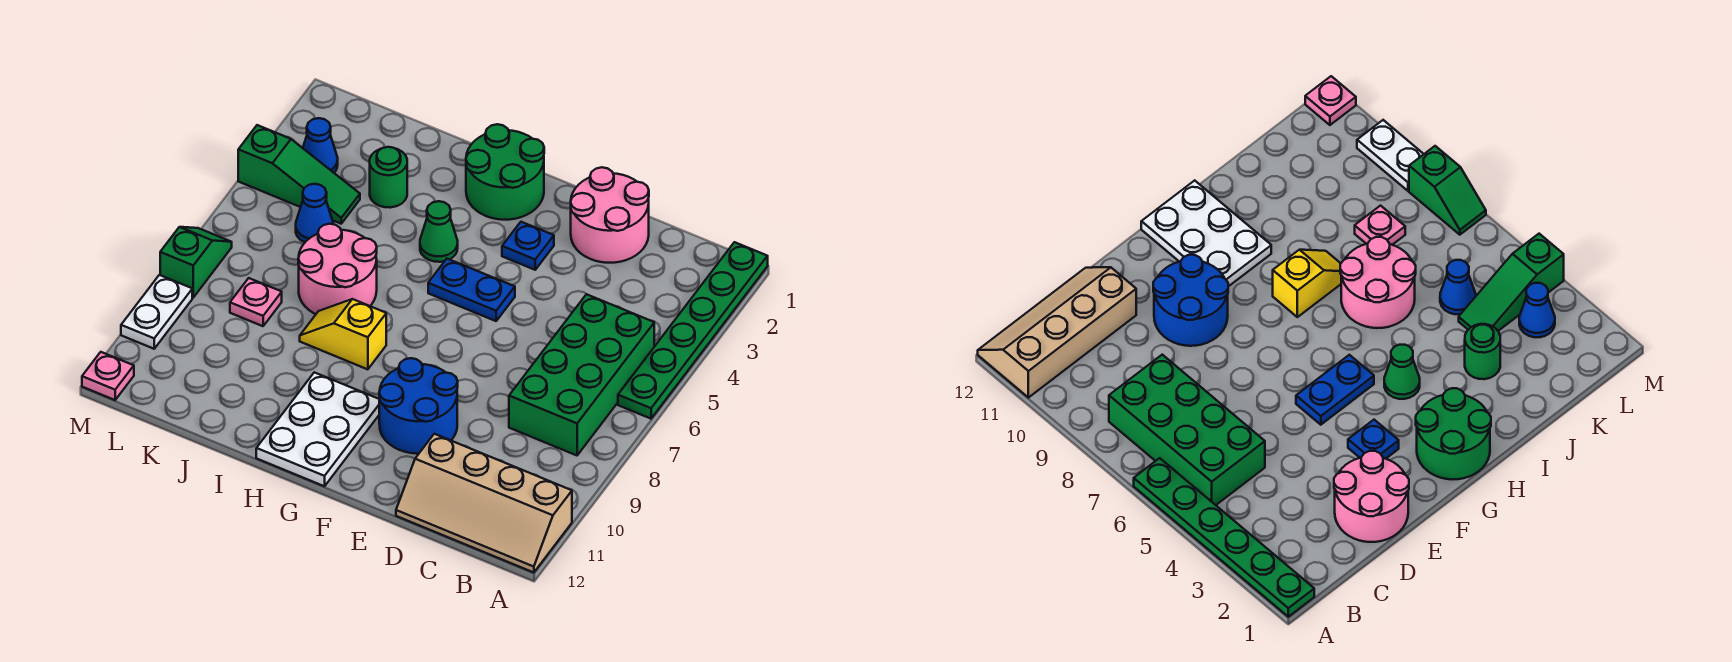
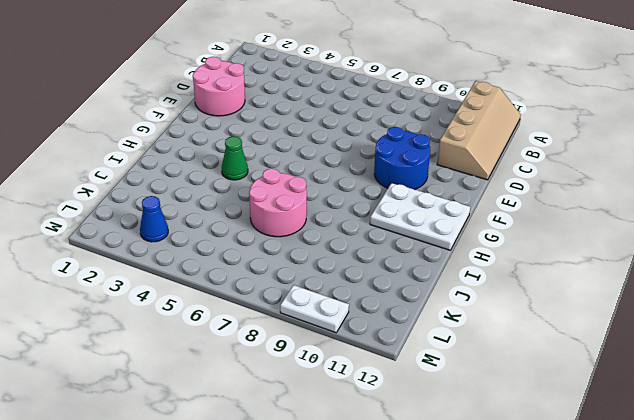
none -> green plate A1:A6 level 1
none -> green brick B5:C8 level 1
none -> blue plate F3 level 1

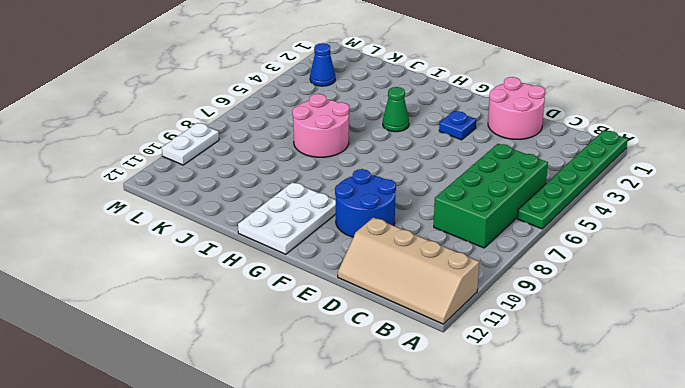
none -> blue plate F5:G5 level 1
none -> green round brick G1:H2 level 1
none -> yellow slope H8:I8 level 1 top H

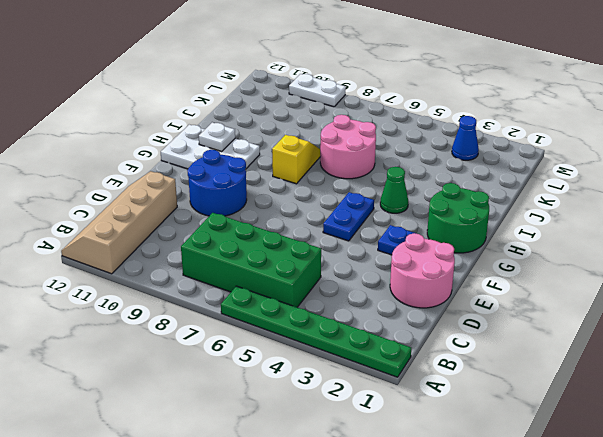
white plate H11 level 2 -> none
none -> green round brick J3 level 1
none -> green slope K4:M4 level 1 top M
none -> blue cone K5 level 1

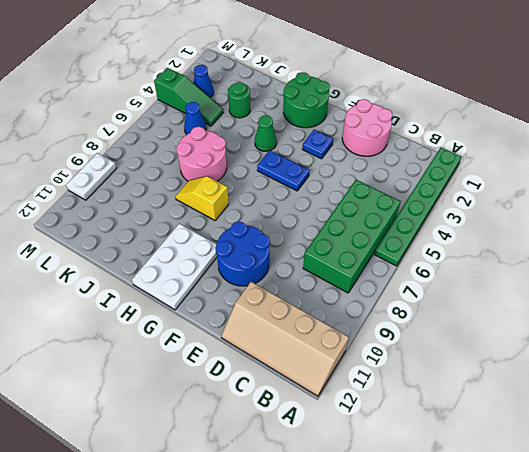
none -> pink plate K8 level 1
none -> green slope M7:M8 level 1 top 8
none -> pink plate M12 level 1

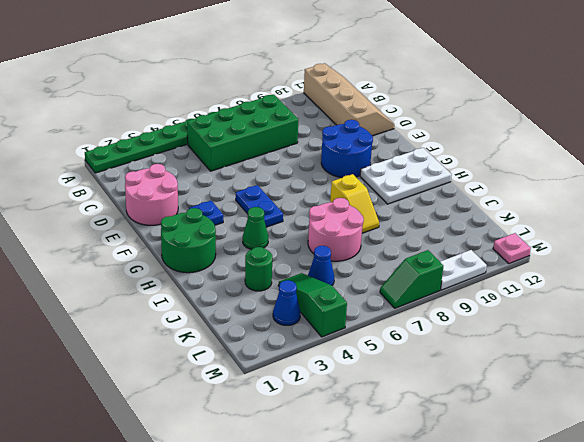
none -> pink plate K8 level 1

